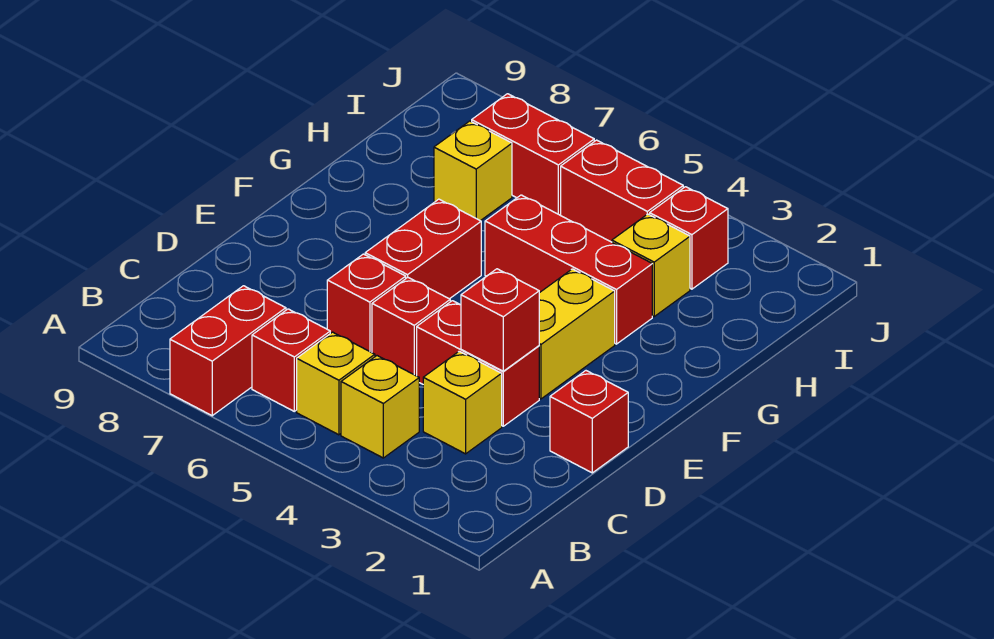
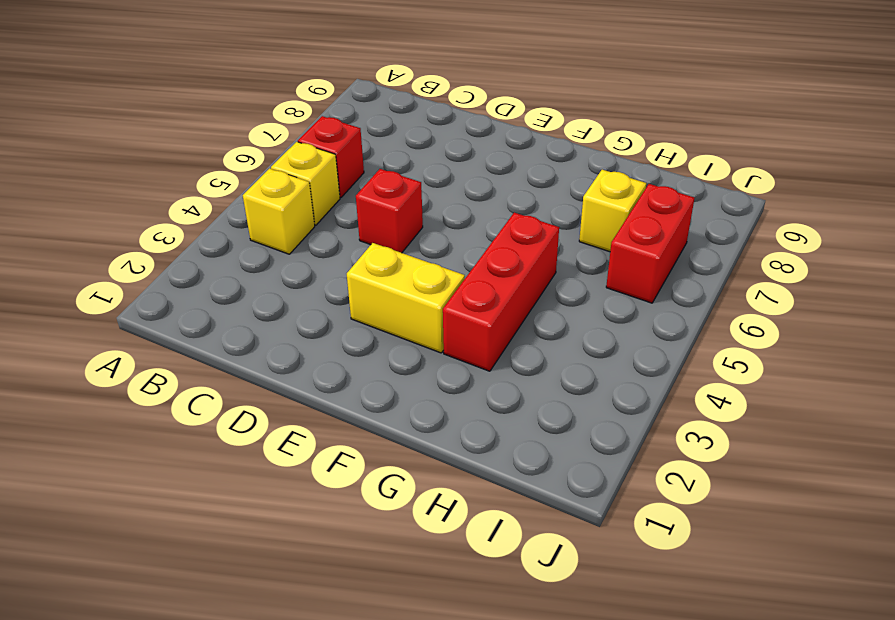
none -> red brick A7:B7 level 1
none -> yellow brick C3 level 1
none -> red brick D1 level 1

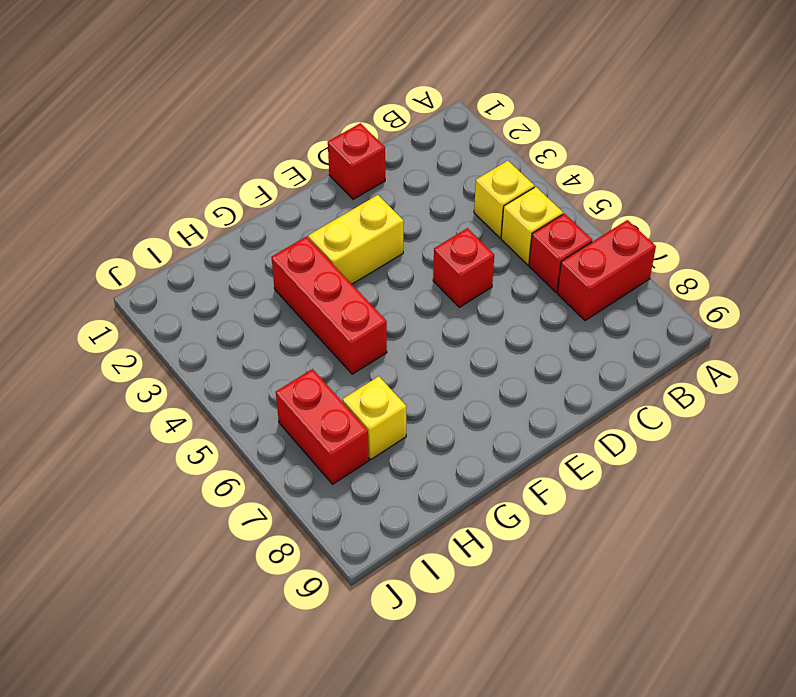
none -> yellow brick C3 level 1
none -> red brick D3:D4 level 1
none -> red brick D6 level 1

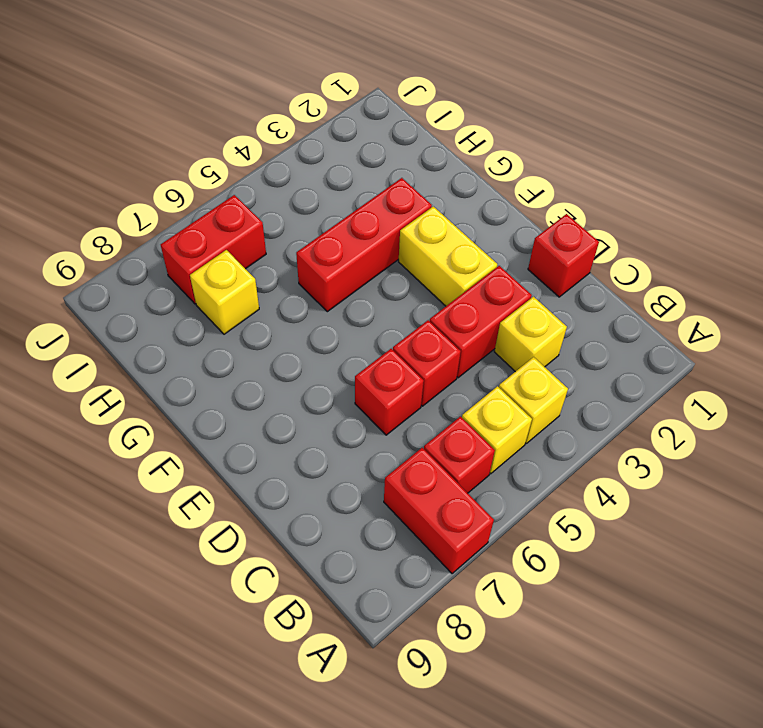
none -> red brick E6:F6 level 1
none -> yellow brick H3 level 1
none -> red brick I3 level 1

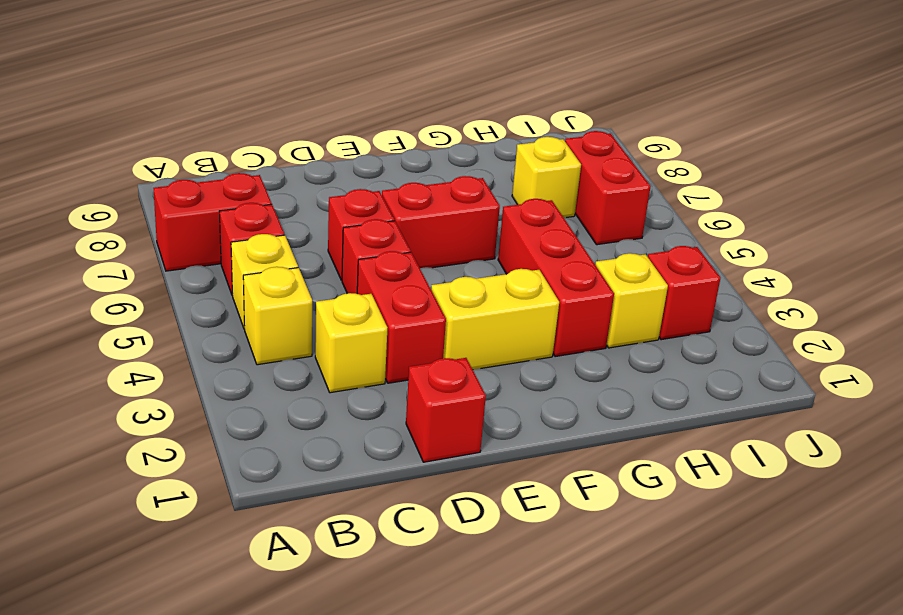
none -> red brick I4:I5 level 1
none -> red brick D3 level 2

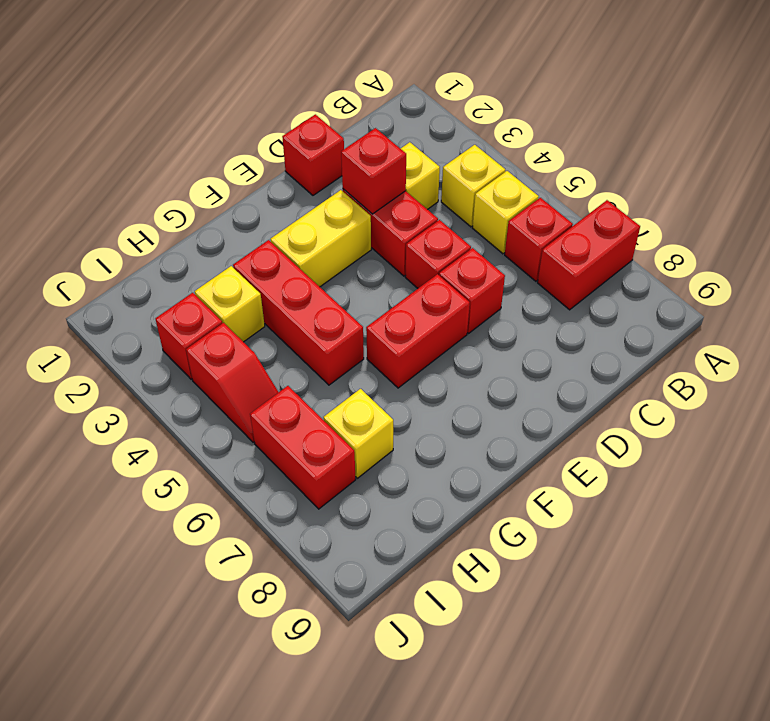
red slope I4:I5 level 1 top 4 -> red brick I4:I5 level 1

